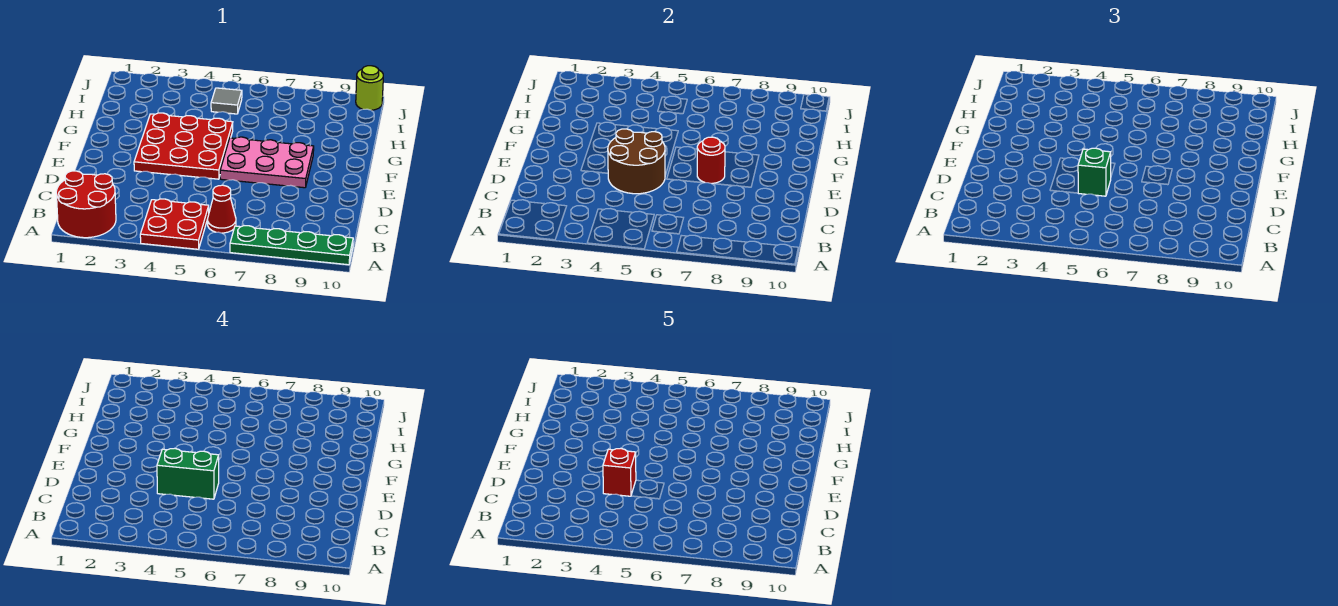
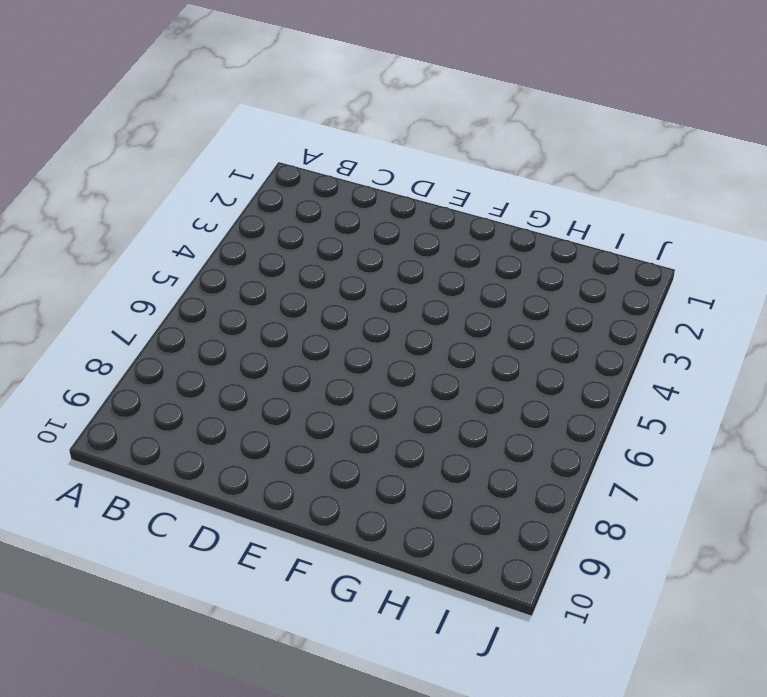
none -> red round brick A1:B2 level 1
none -> red plate A4:B5 level 1
none -> green plate A7:A10 level 1

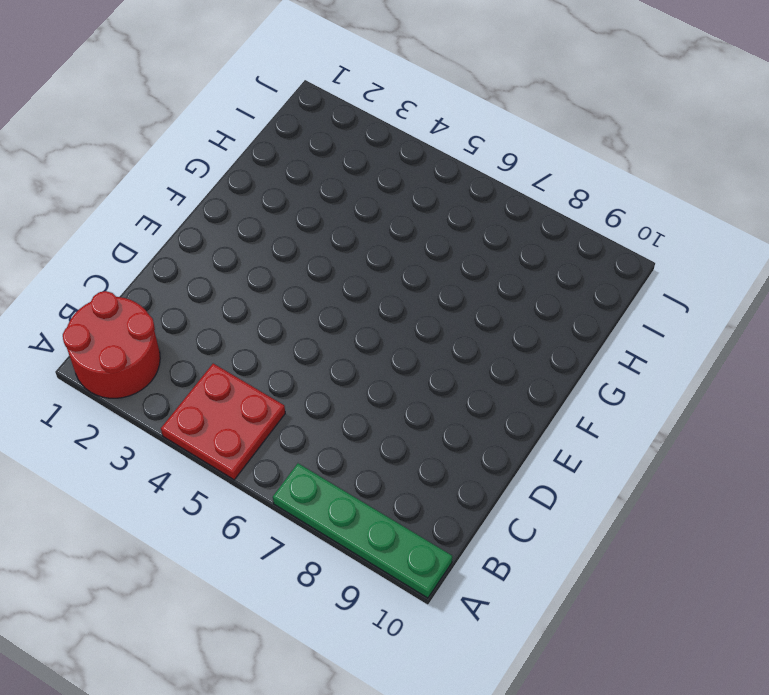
none -> red cone B6 level 1
none -> red plate E3:G5 level 1
none -> pink plate E6:F8 level 1

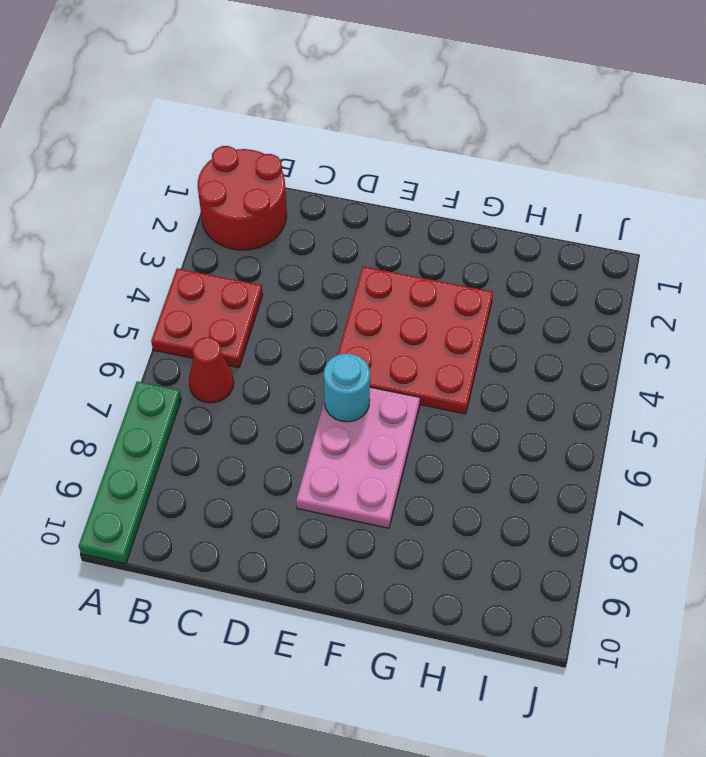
cyan round brick E6 level 2 -> none
none -> grey tile I5 level 1
none -> lime round brick J10 level 1
none -> brown round brick D4:E5 level 2

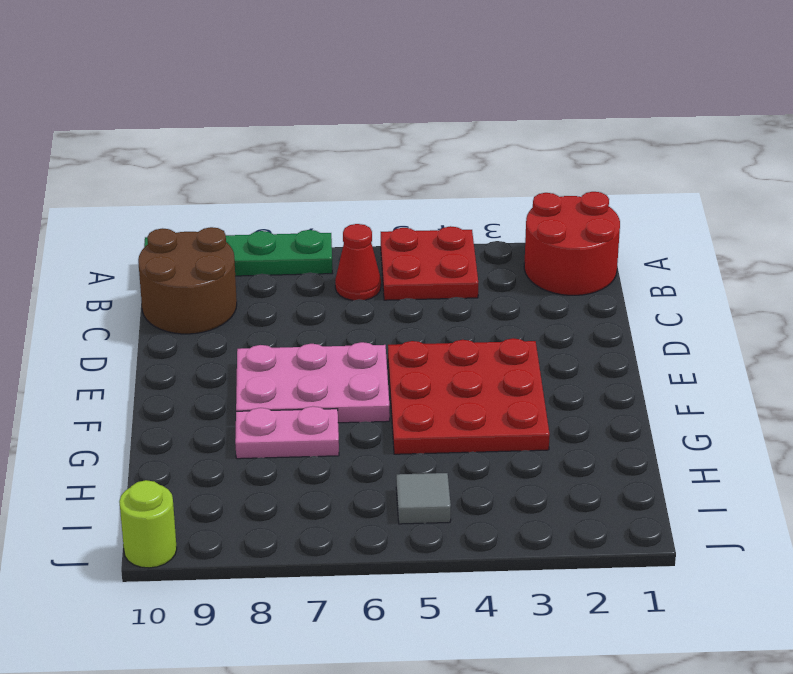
brown round brick B9:C10 level 1 -> brown round brick D4:E5 level 2
pink plate G7:G8 level 1 -> none
none -> red round brick E7 level 2
none -> green brick D5 level 3
none -> green brick D4:D5 level 4

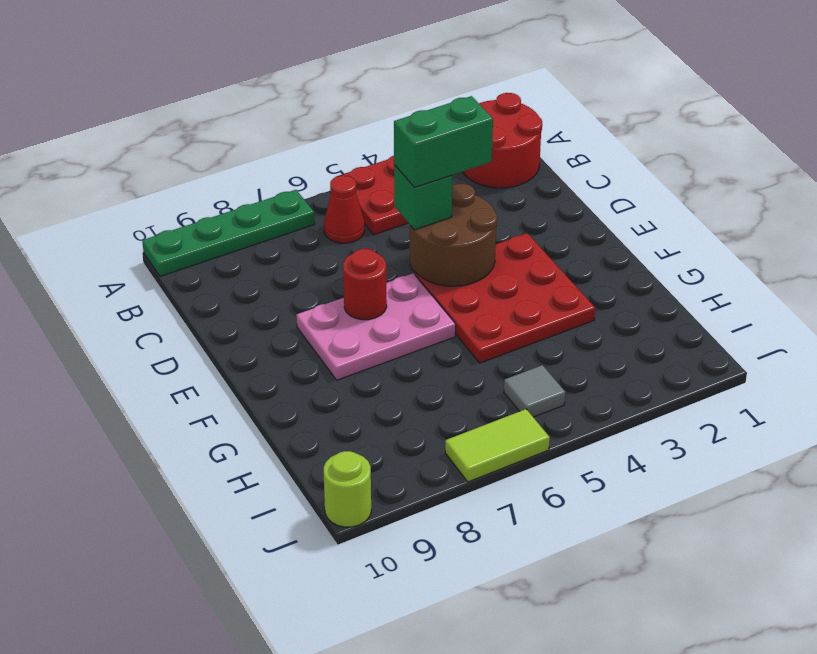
lime tile J6:J7 level 1 -> none
none -> red brick D4 level 5

